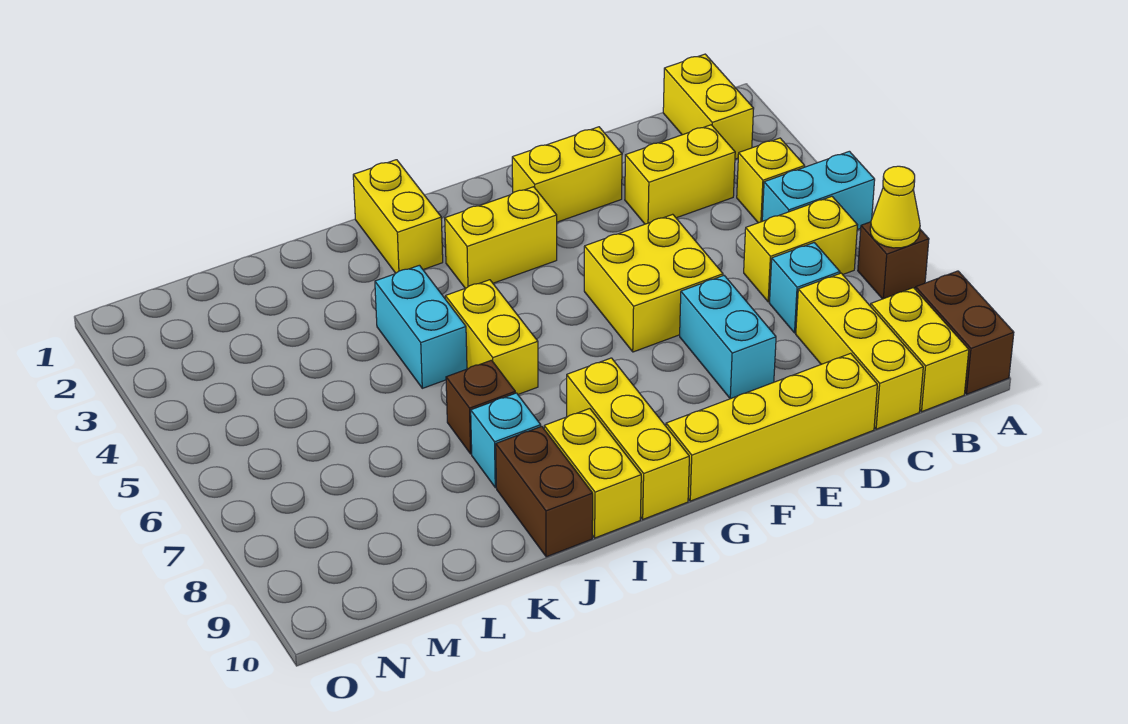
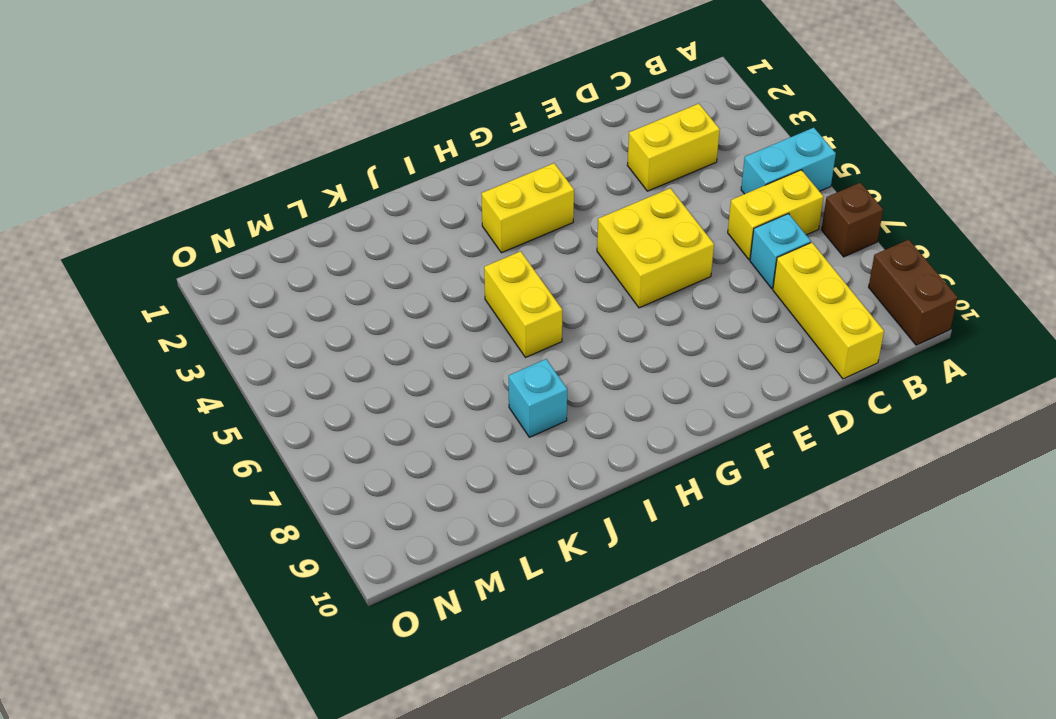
none -> yellow brick B1:B2 level 1
none -> yellow brick B4 level 1
none -> yellow brick B9:B10 level 1

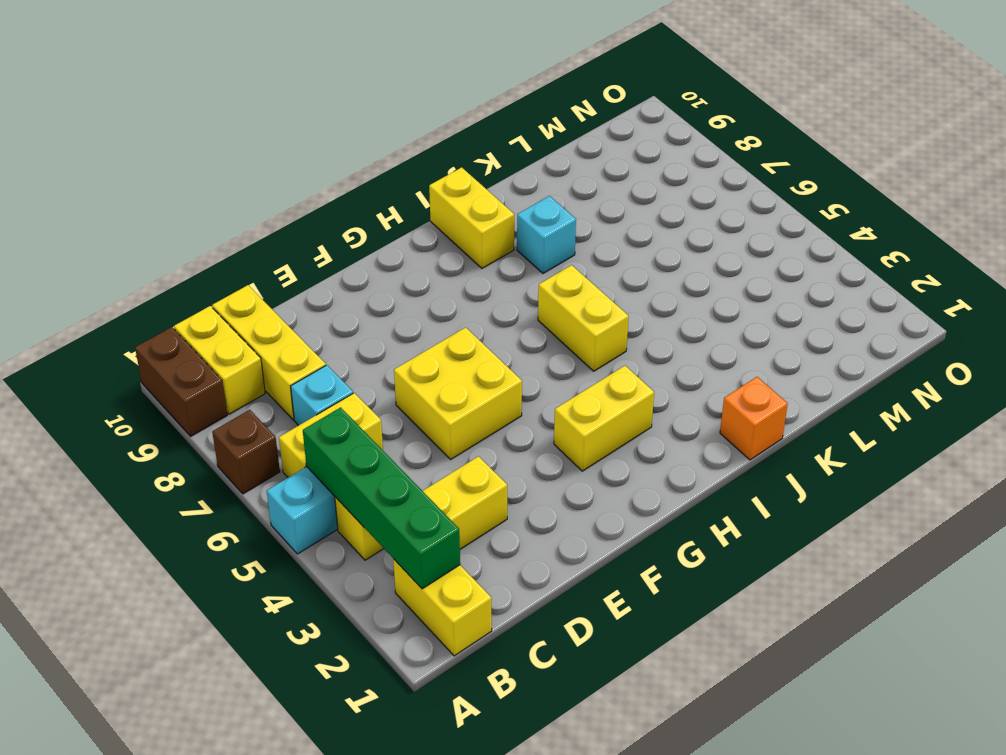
green brick B2:B5 level 2 -> none
orange brick J1 level 1 -> none
none -> yellow brick D10:G10 level 1
none -> yellow brick E2:F2 level 1
none -> cyan brick E7:E8 level 1

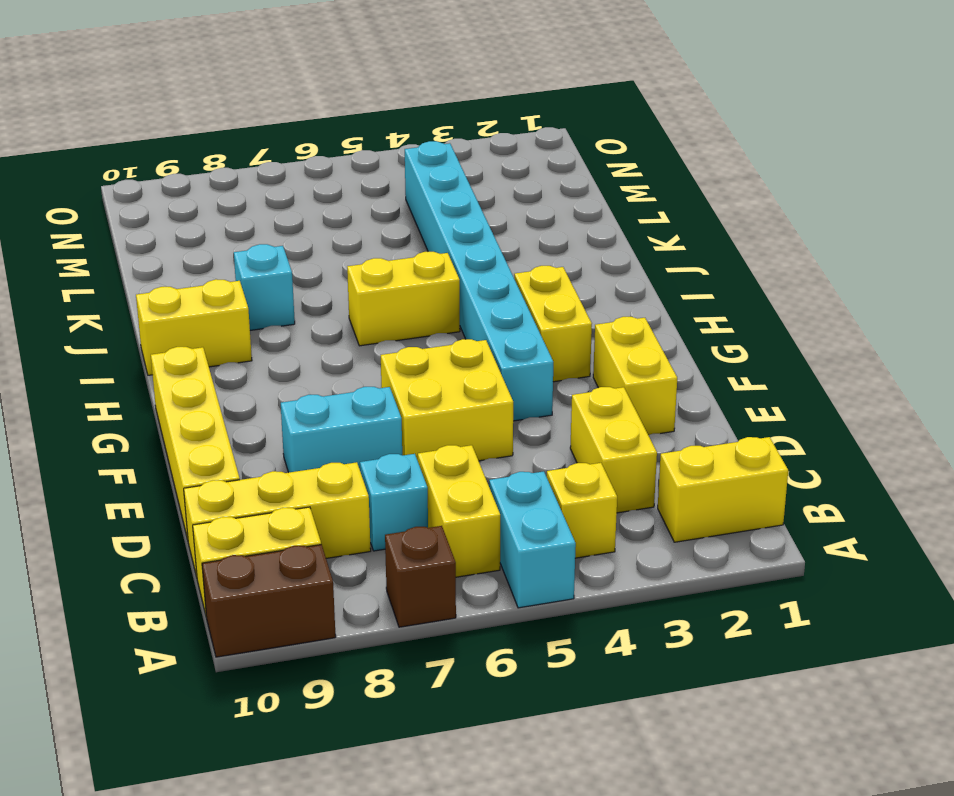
cyan brick F4:M4 level 1 -> cyan brick J4:J5 level 1
none -> yellow brick H8:H10 level 1
none -> yellow brick I1:I2 level 1
none -> brown brick J7 level 1

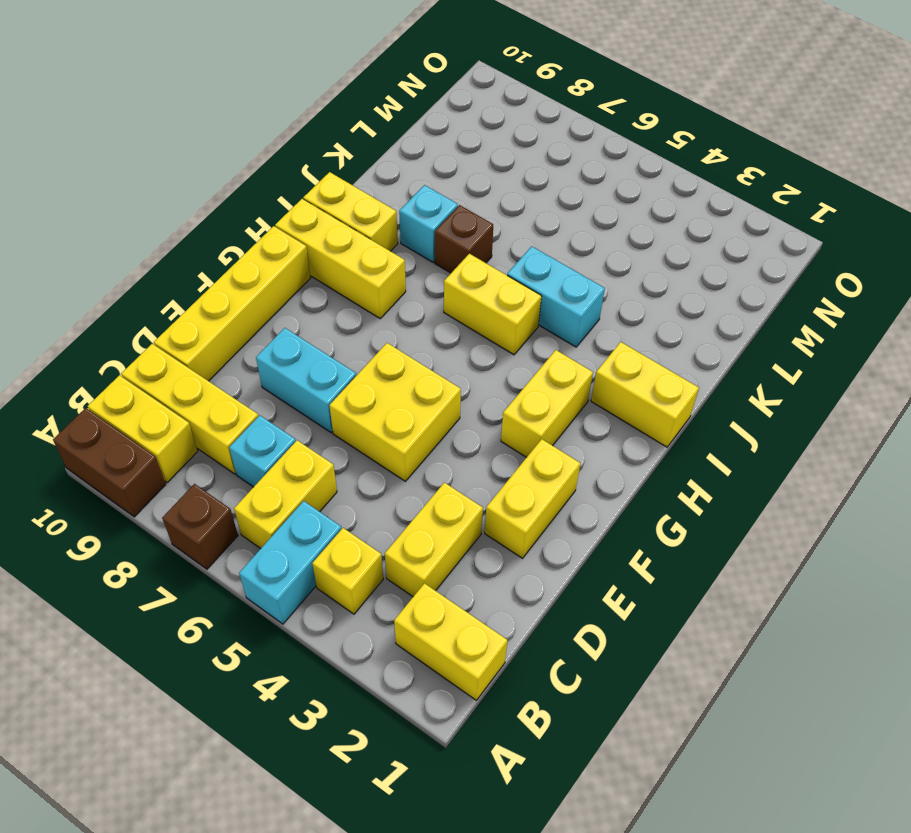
none -> brown brick J9:J10 level 1
none -> yellow cone A7 level 2

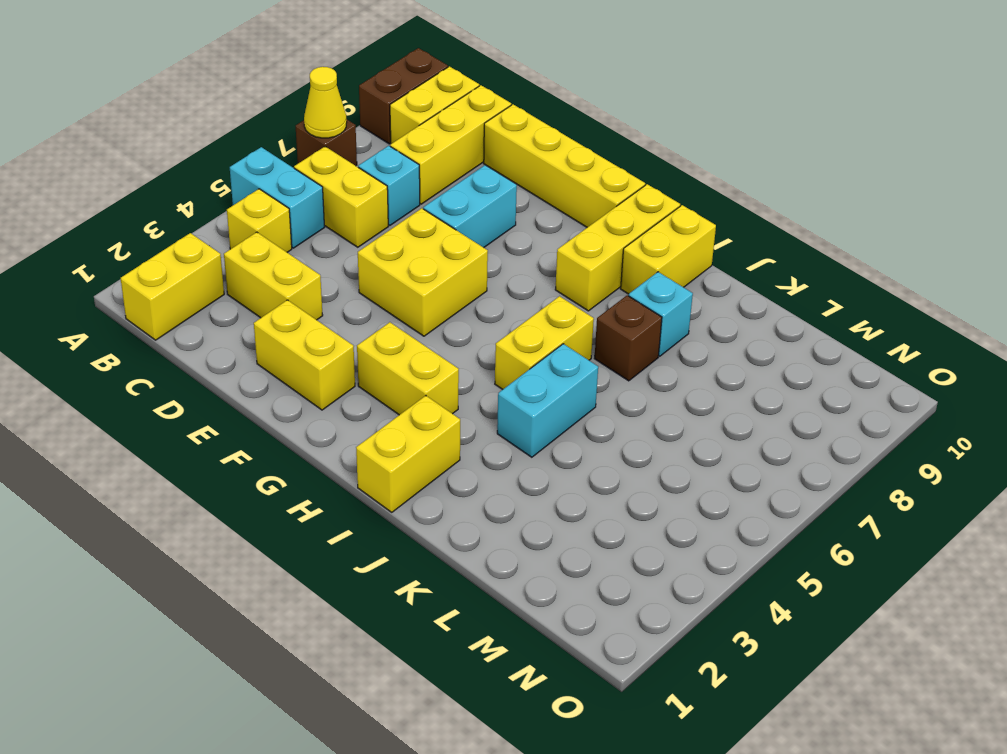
none -> brown brick J9:J10 level 1

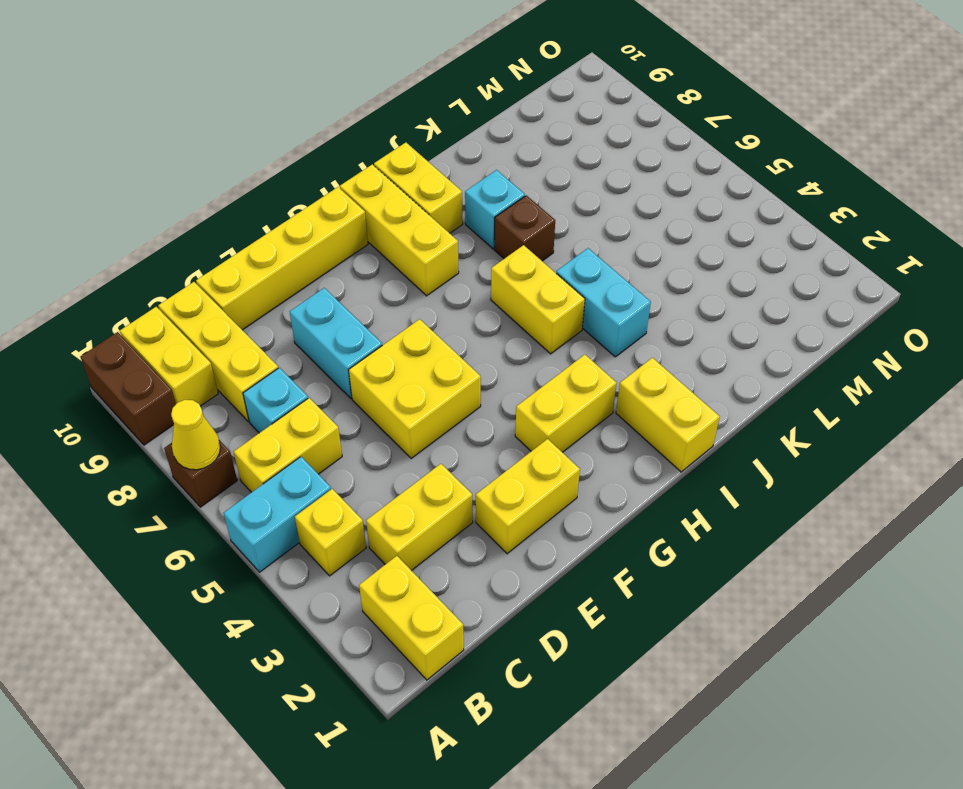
none -> brown brick J9:J10 level 1

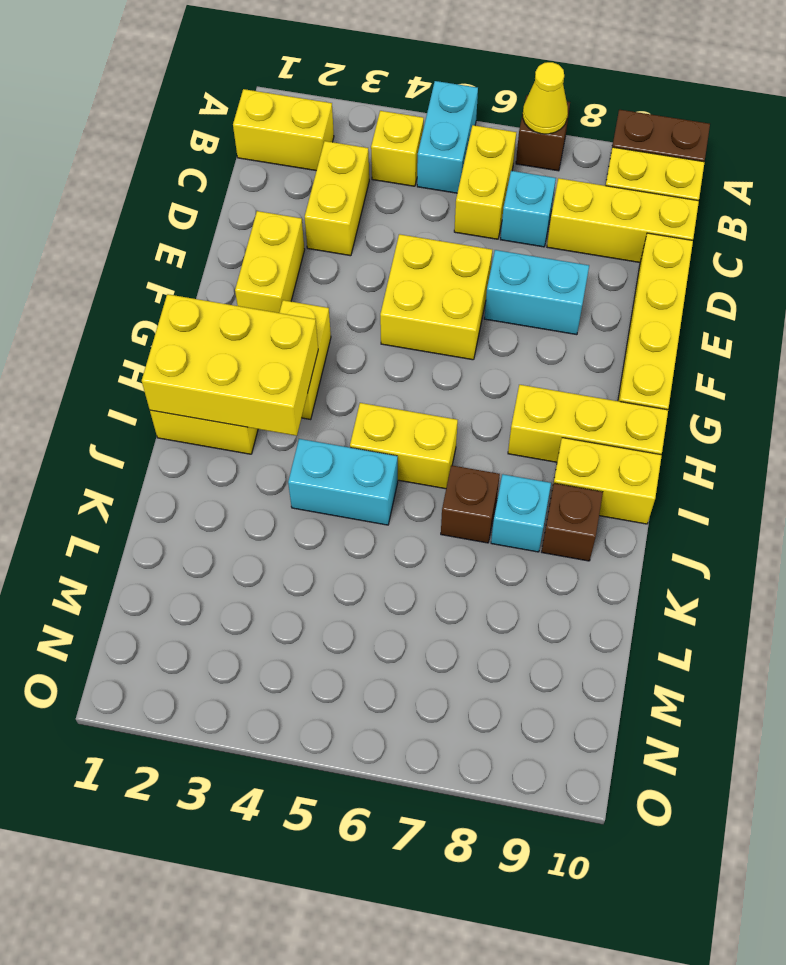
yellow brick H1:I3 level 2 -> none
brown brick J9 level 1 -> brown brick J9:J10 level 1

